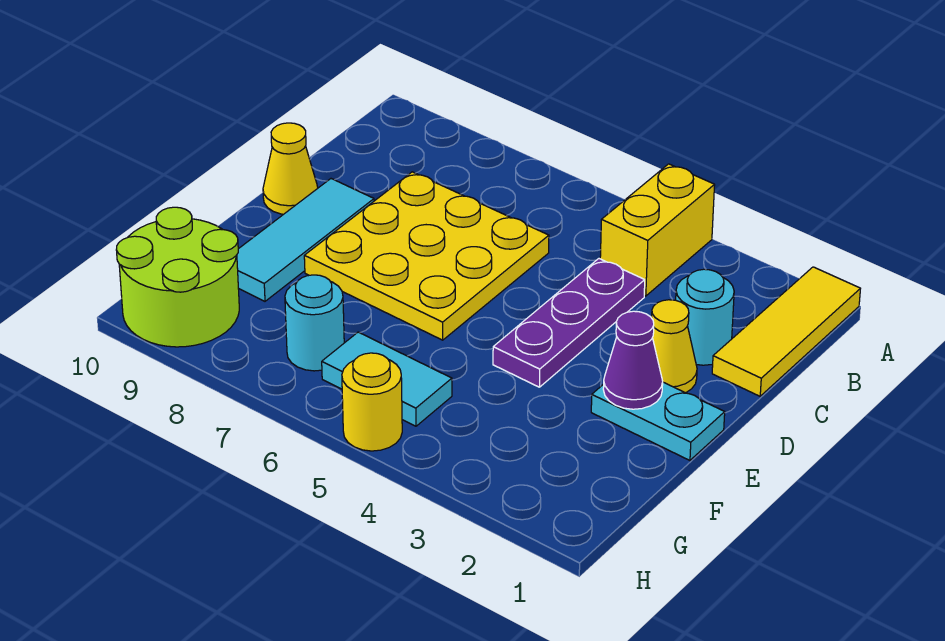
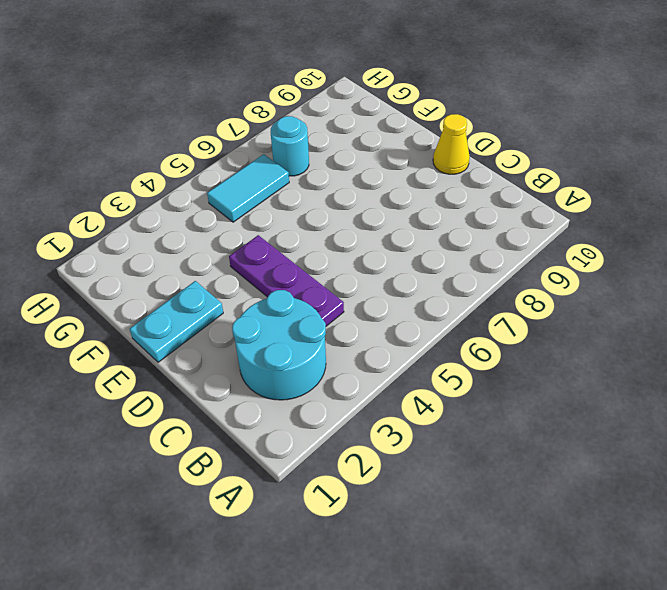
cyan round brick B2:C3 level 1 -> cyan round brick C2 level 1
none -> yellow tile A1:C1 level 1
none -> yellow brick A4:B4 level 1
none -> yellow plate C6:E8 level 1

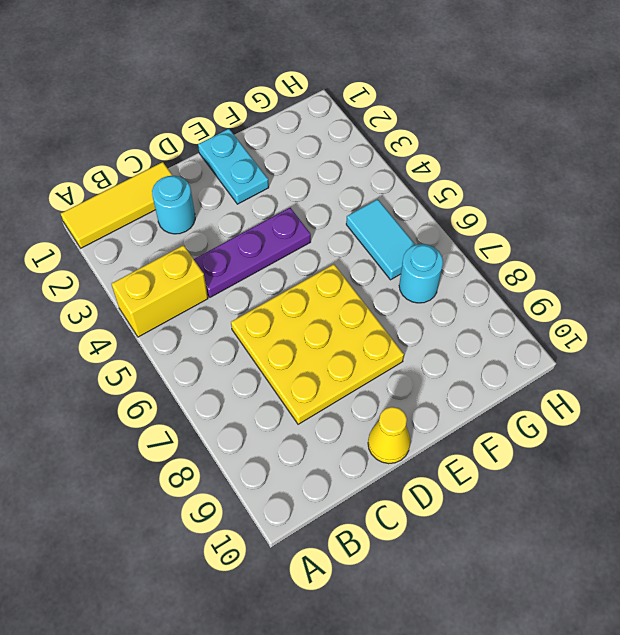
none -> yellow cone D2 level 1
none -> cyan tile D9:F9 level 1
none -> lime round brick G9:H10 level 1

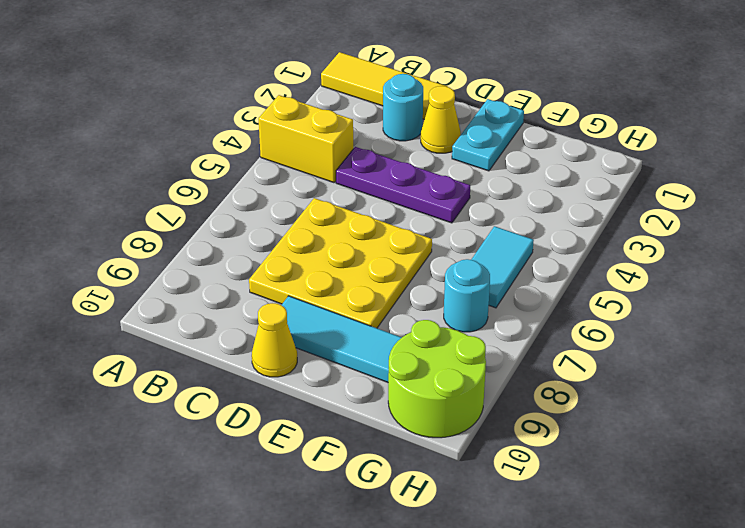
none -> yellow round brick H5 level 1
none -> purple cone E2 level 2

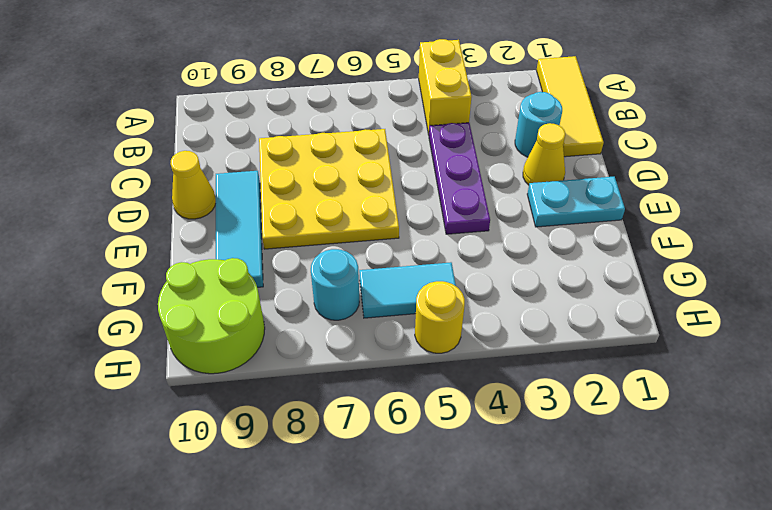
none -> purple cone E2 level 2

